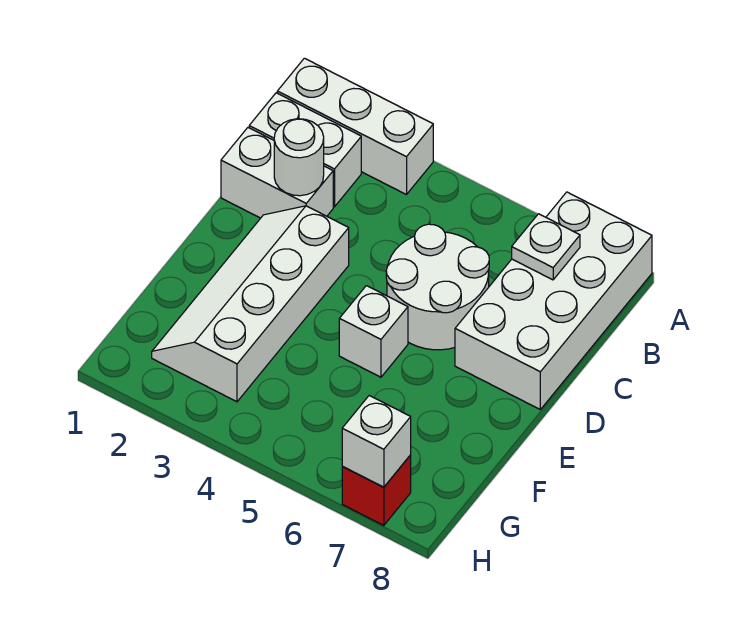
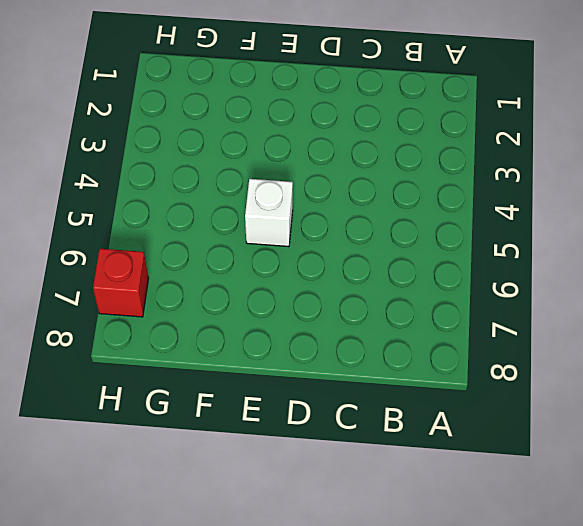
none -> white brick A1:A3 level 1
none -> white brick A7:D8 level 1

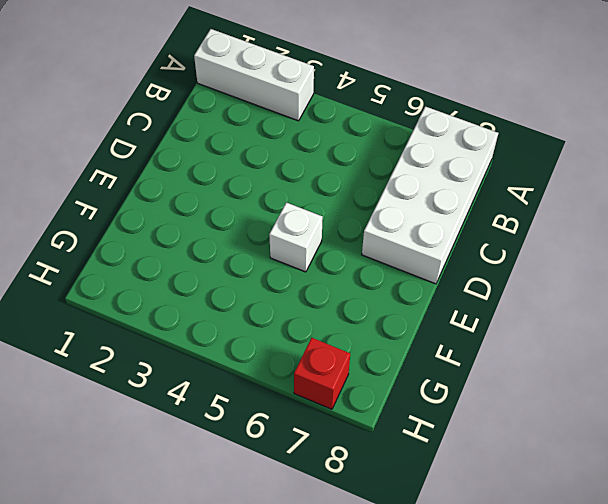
none -> white brick B1:B2 level 1
none -> white brick C1:C2 level 1

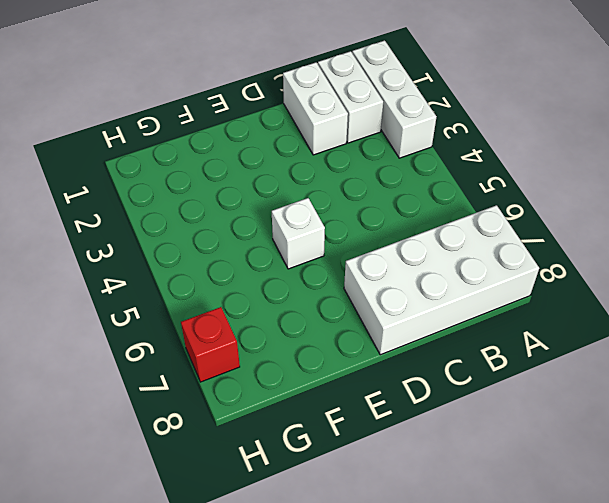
none -> white round brick C5:D6 level 1
none -> white slope D2:G3 level 1 top 3

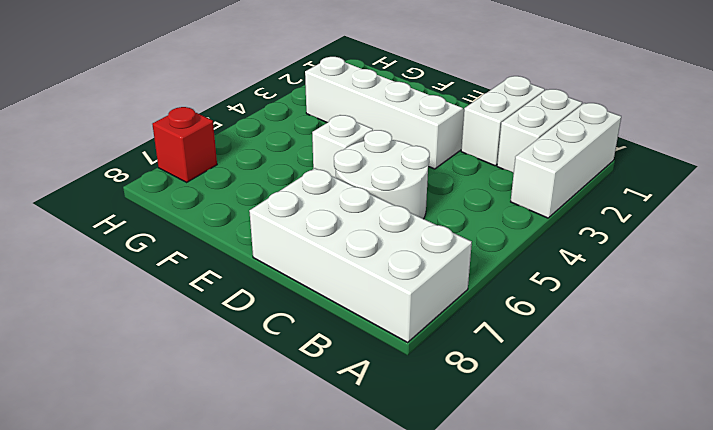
none -> white plate B7 level 2
none -> white round brick C2 level 2

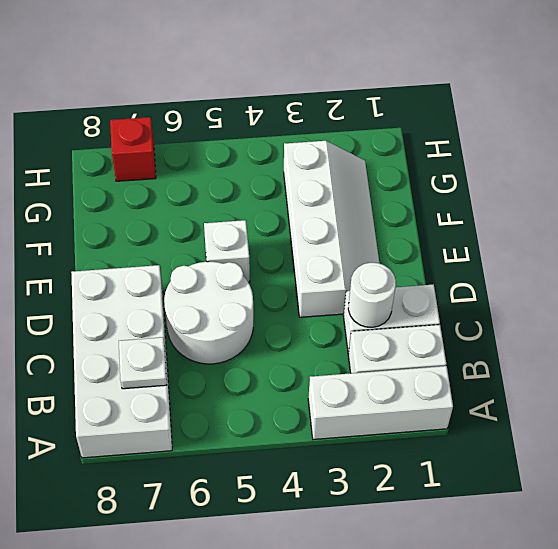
none -> white brick H7 level 2

